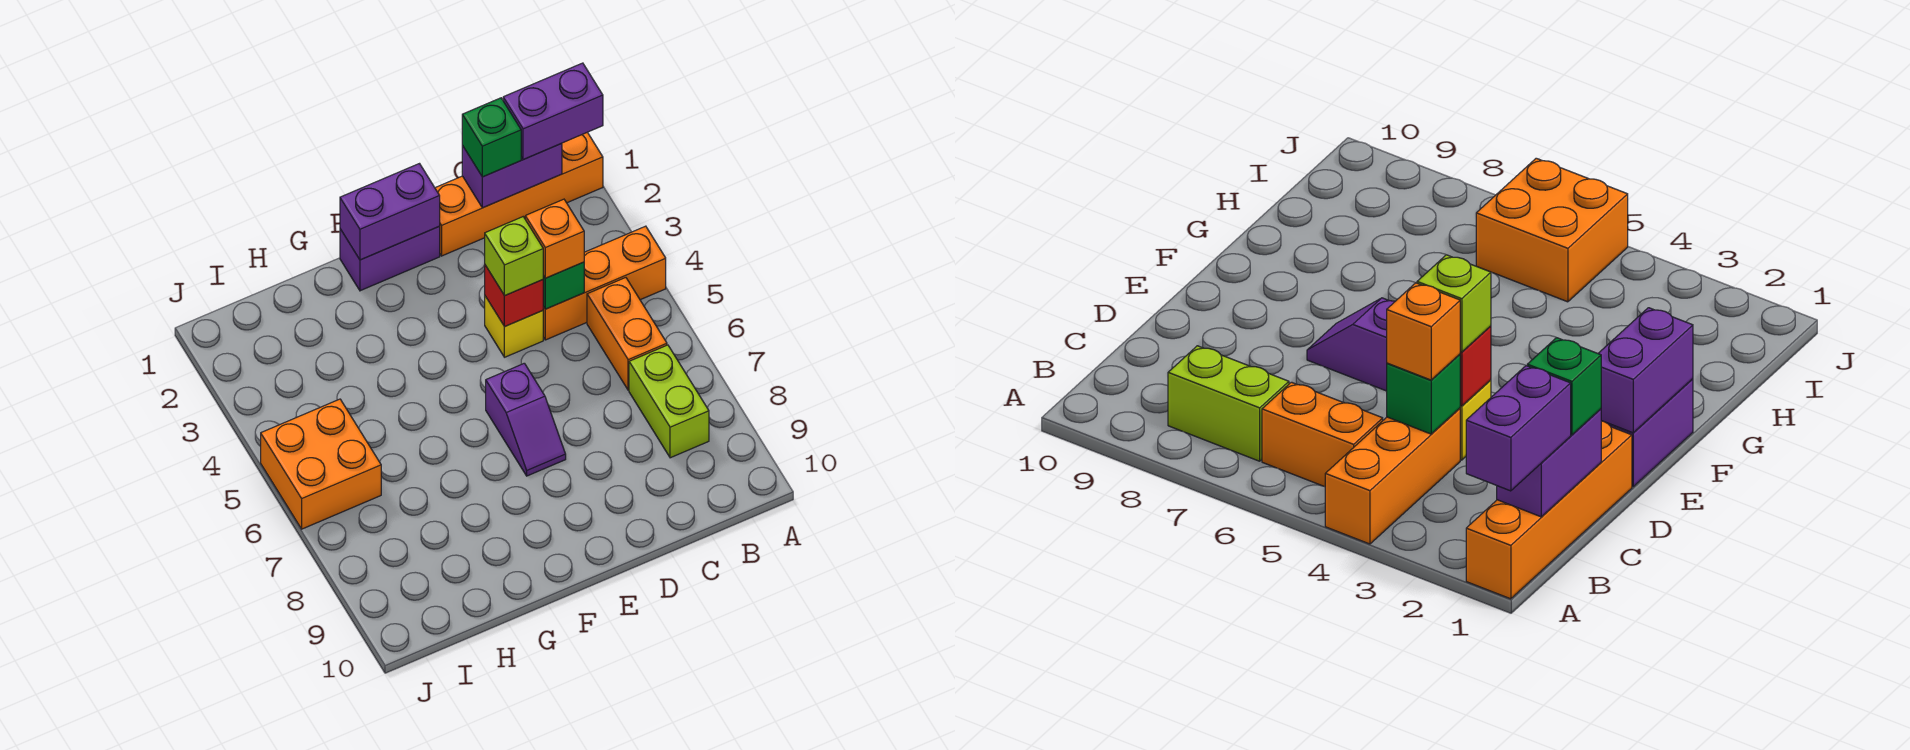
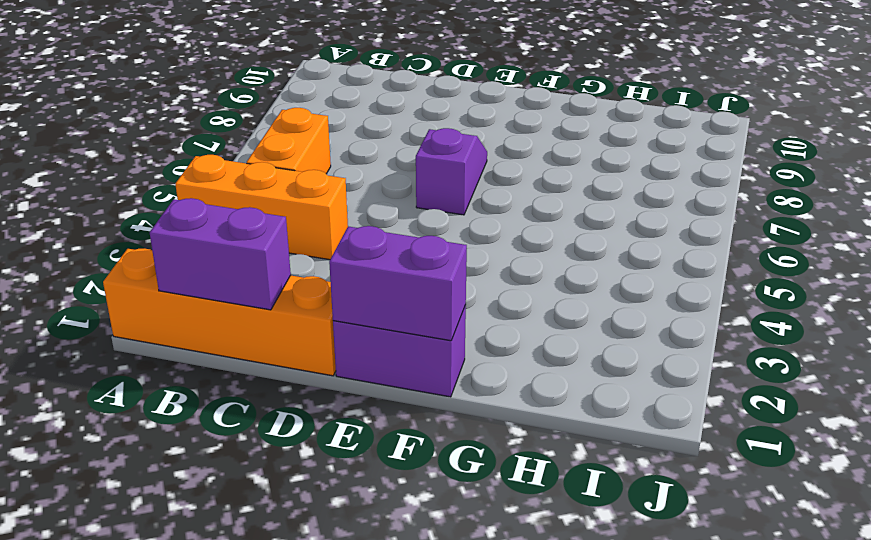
none -> lime brick B7:B8 level 1
none -> yellow brick D4 level 1
none -> orange brick I5:J6 level 1

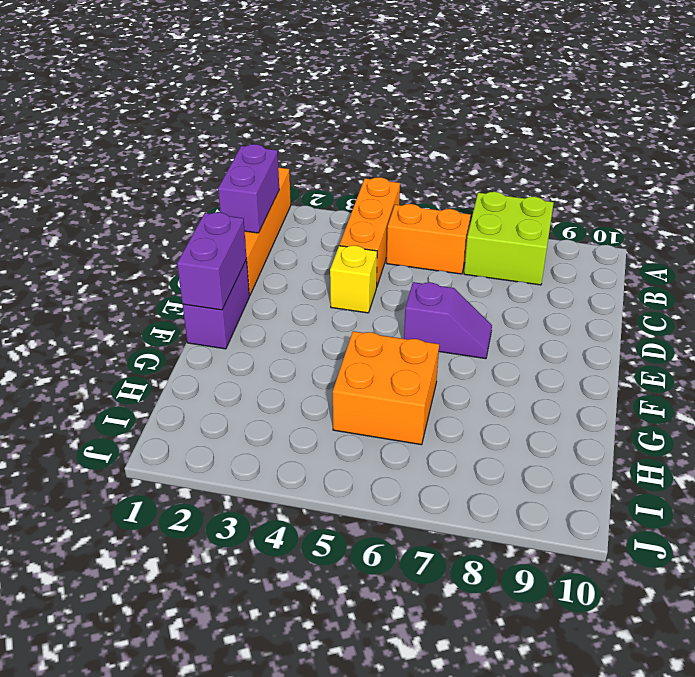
lime brick A7:B8 level 1 -> lime brick B7:B8 level 1
orange brick G5:H6 level 1 -> orange brick I5:J6 level 1
none -> green brick C4 level 2
none -> red brick D4 level 2
none -> purple brick A1:B1 level 3

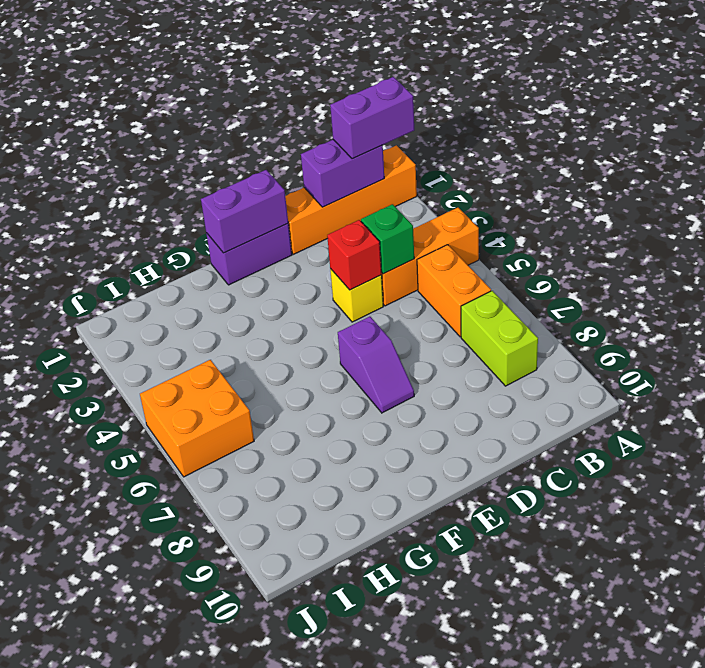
none -> green brick C1 level 3
none -> orange brick C4 level 3
none -> lime brick D4 level 3

